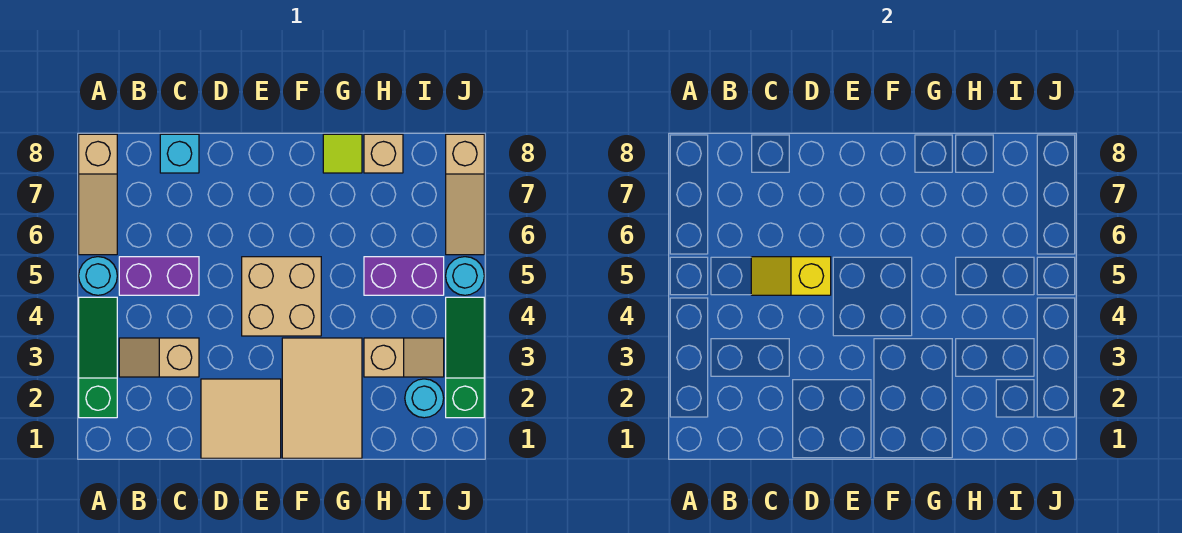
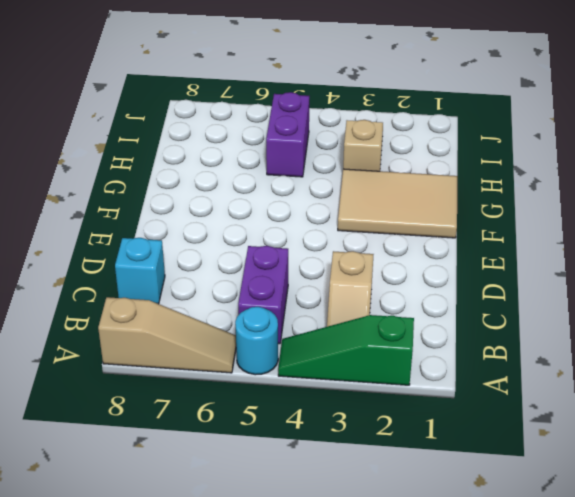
none -> tan tile D1:E2 level 1
none -> tan brick E4:F5 level 1
none -> lime tile G8 level 1

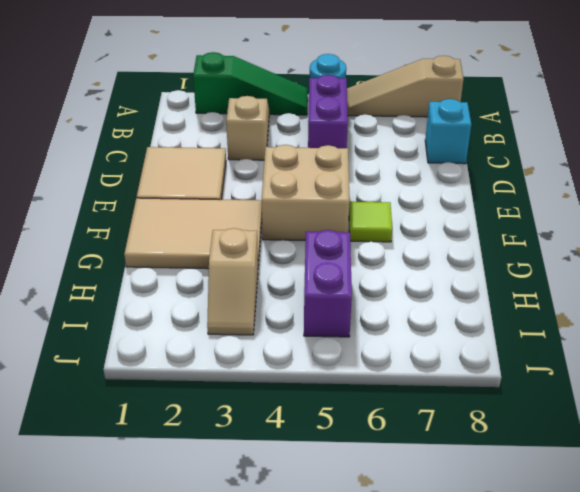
lime tile F6 level 1 -> lime tile G8 level 1
none -> tan brick H8 level 1
none -> cyan round brick I2 level 1
none -> green slope J2:J4 level 1 top 2

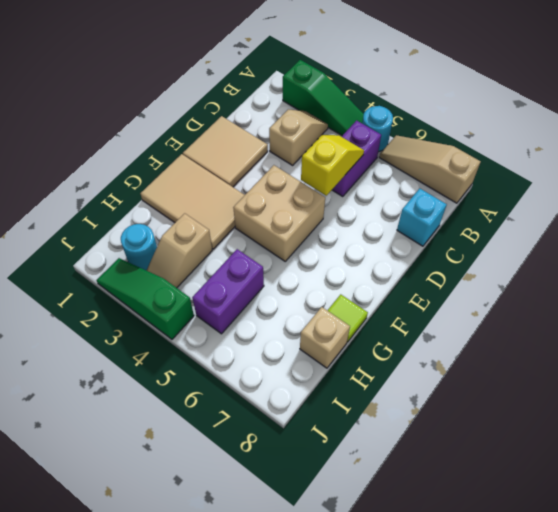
green slope J2:J4 level 1 top 4 -> green slope J2:J4 level 1 top 2
none -> cyan round brick J5 level 1
none -> tan slope J6:J8 level 1 top 8

